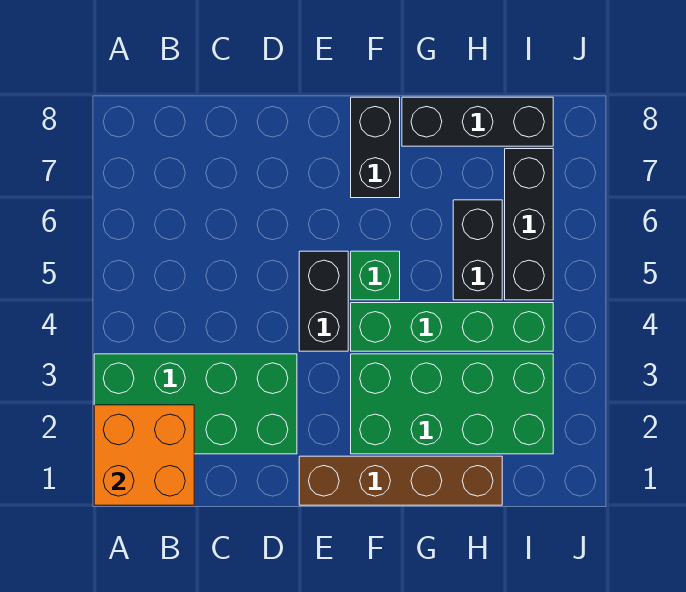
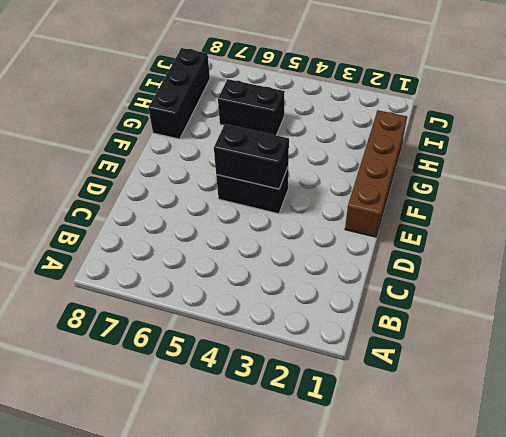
black brick E4:E5 level 2 -> black brick F7:F8 level 1
none -> green brick A2:D3 level 1
none -> green brick F2:I3 level 1

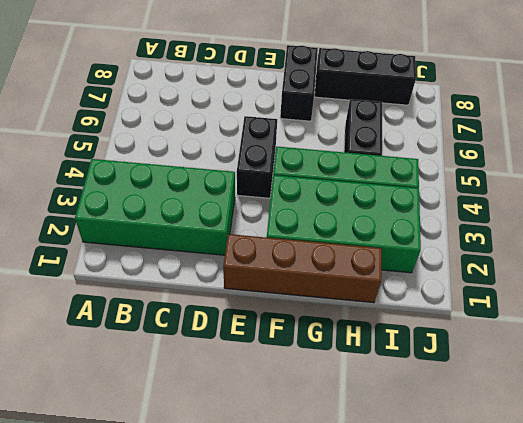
none -> green brick F5 level 1
none -> black brick I5:I7 level 1

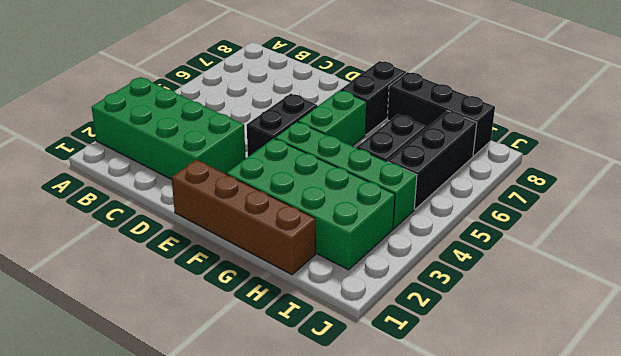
green brick F5:F6 level 1 -> green brick F5 level 1
none -> orange brick A1:B2 level 2

